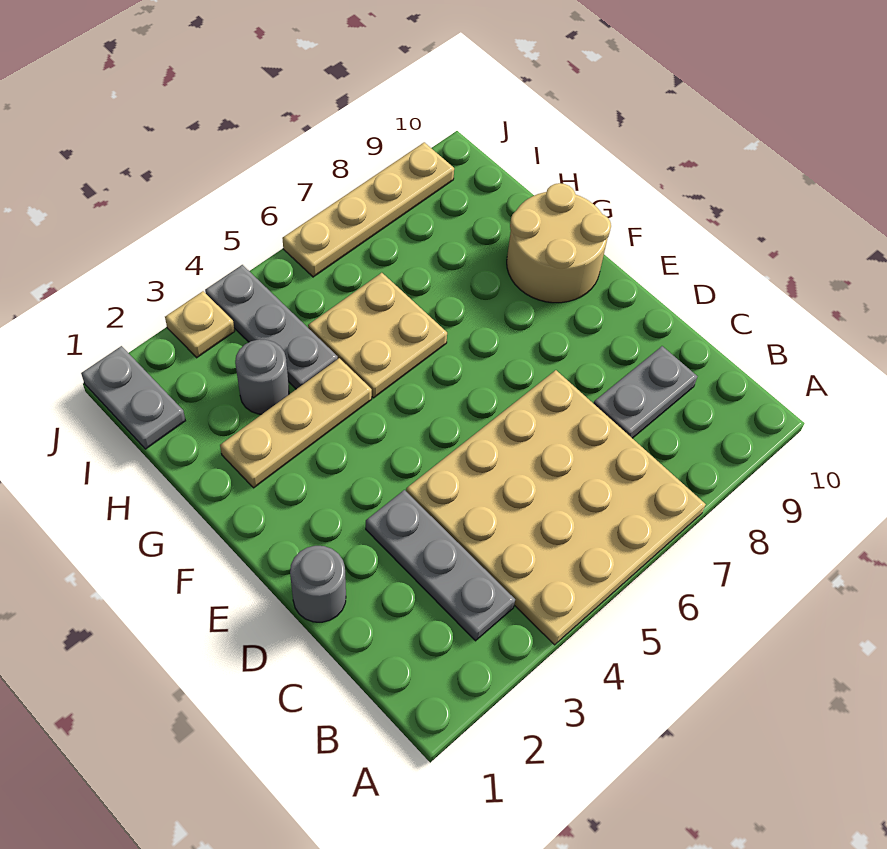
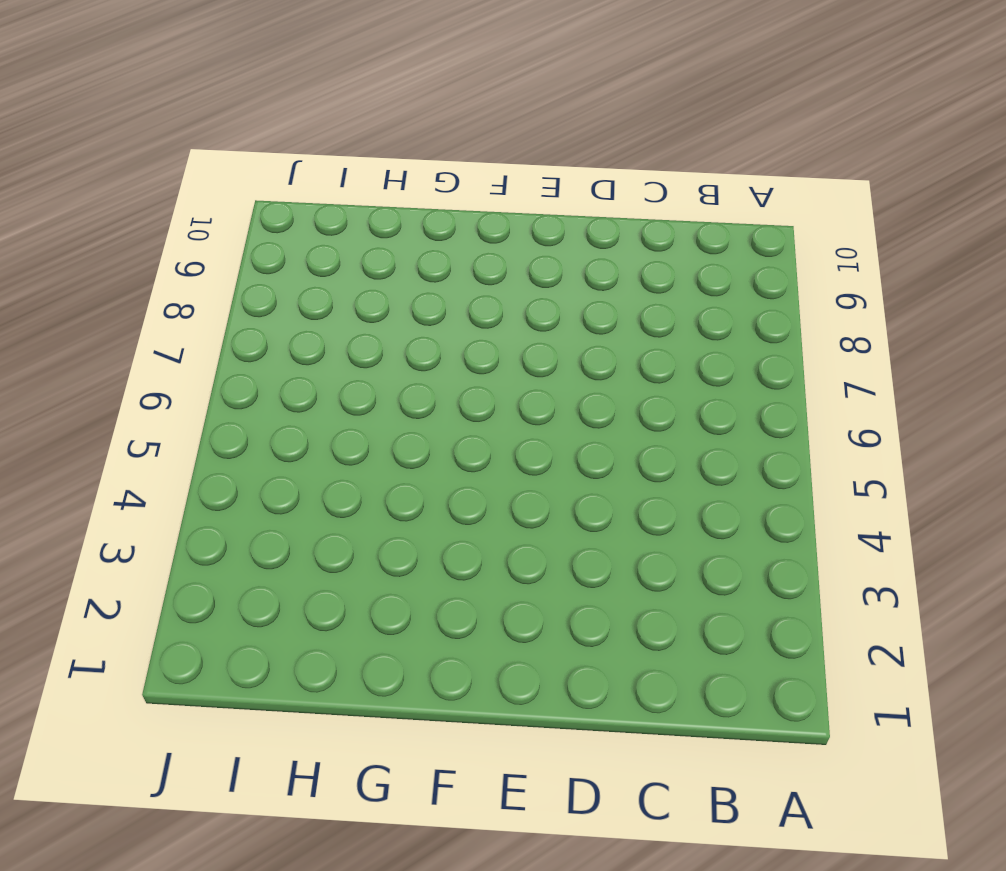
none -> tan plate A4:D7 level 1
none -> grey plate B3:D3 level 1
none -> grey plate C8:C9 level 1

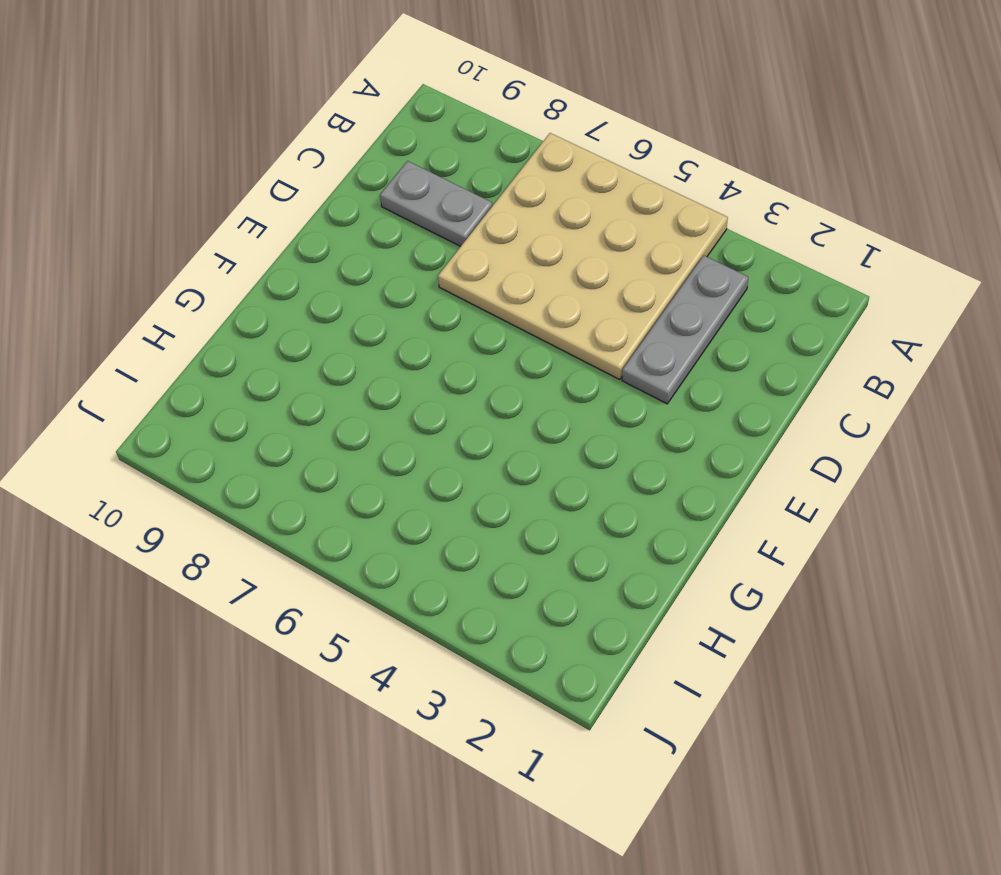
none -> grey round brick D1 level 1
none -> tan round brick F9:G10 level 1
none -> tan plate G2:G4 level 1

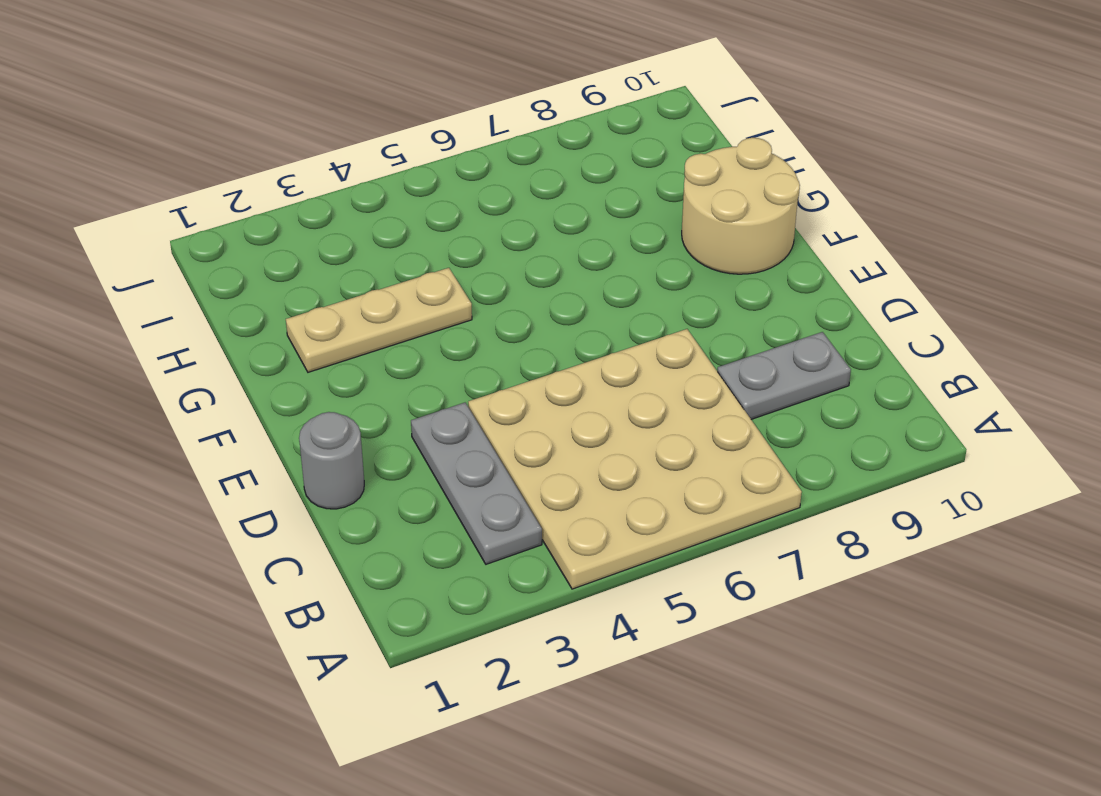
none -> tan plate G5:H6 level 1
none -> grey round brick H3 level 1
none -> grey plate H4:J4 level 1

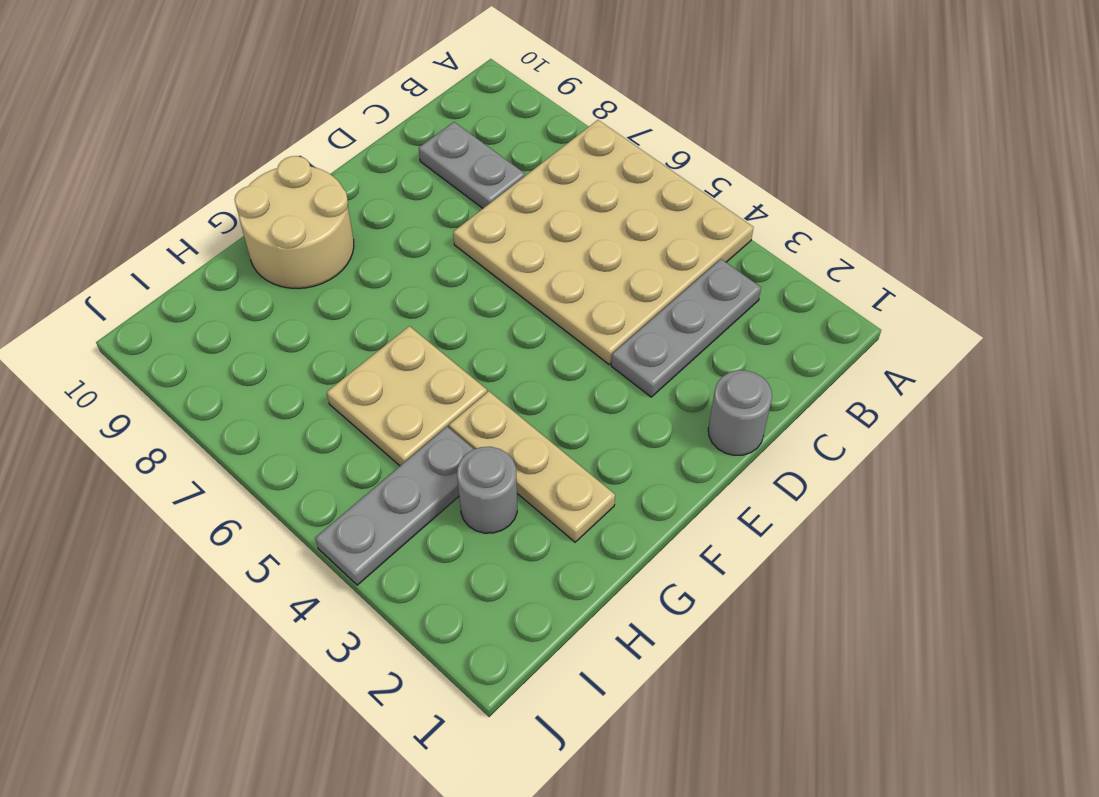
none -> grey plate I1:J1 level 1
none -> tan plate J3 level 1
none -> tan plate J6:J9 level 1

